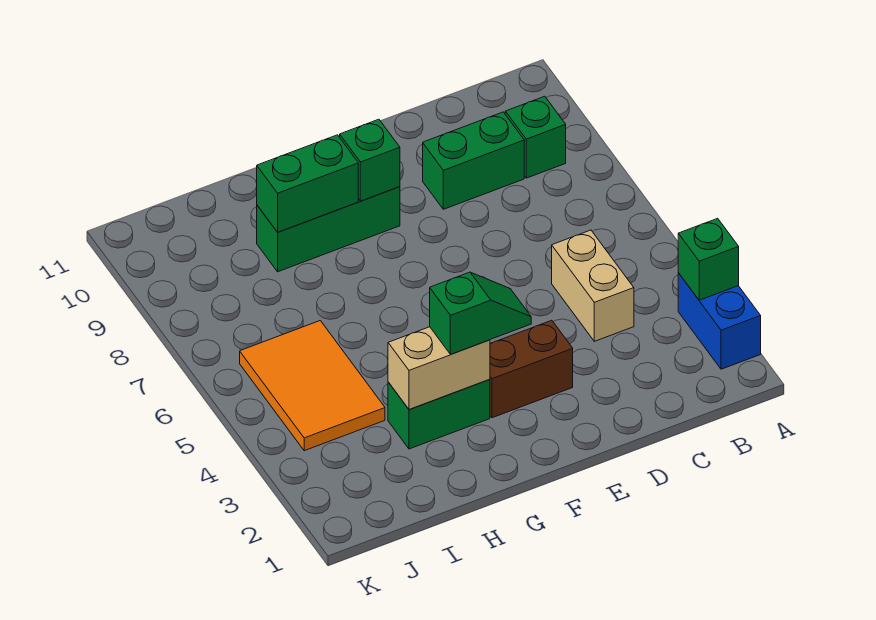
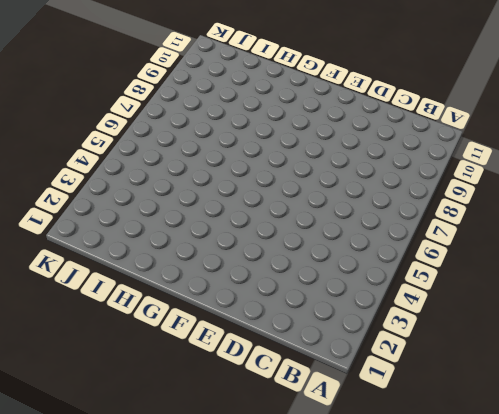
none -> blue brick A2:A3 level 1
none -> green brick B9 level 1
none -> tan brick C4:C5 level 1

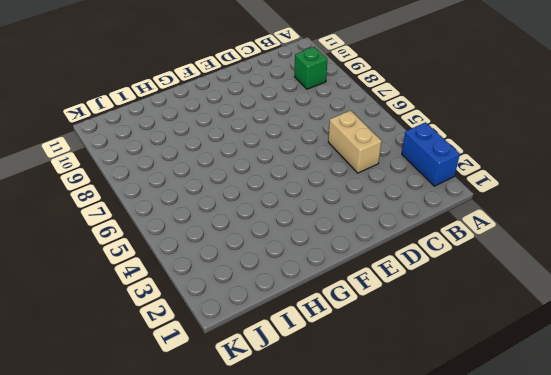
none -> green brick C9:D9 level 1
none -> brown brick E3:F3 level 1
none -> green brick F9:H9 level 1

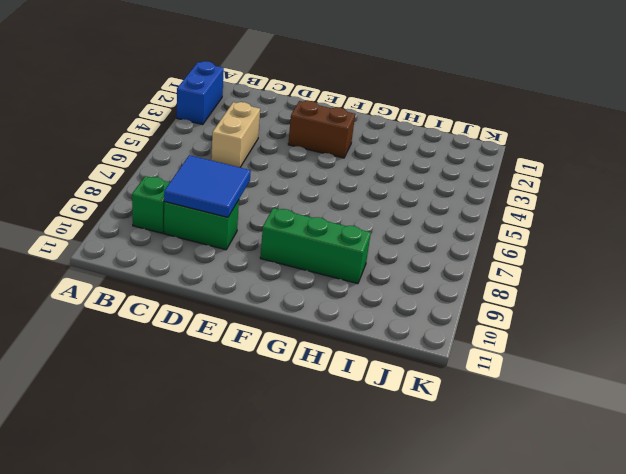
blue tile C8:D9 level 2 -> none
none -> green brick G3:H3 level 1
none -> orange tile I4:J6 level 1
none -> green brick A3 level 2

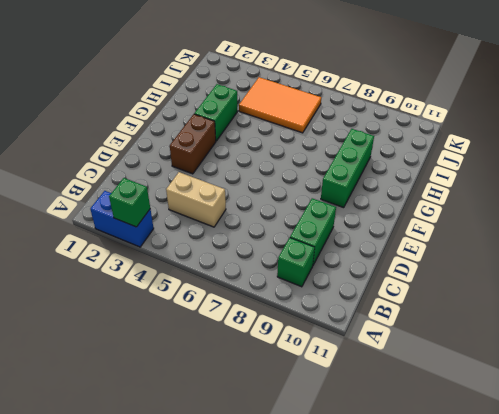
none -> green brick F9 level 2
none -> tan brick G3:H3 level 2
none -> green brick G9:H9 level 2

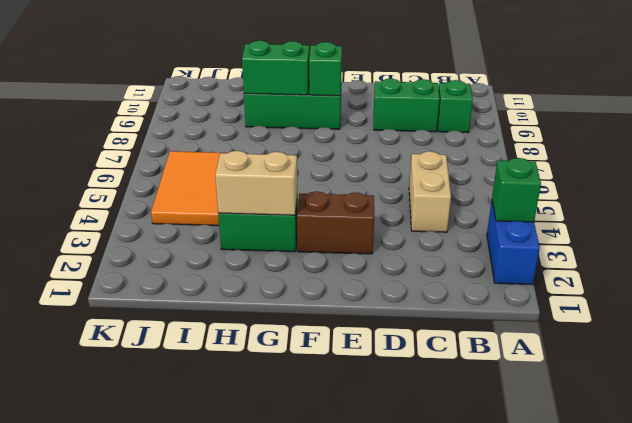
none -> green slope F3:G3 level 3 top G

